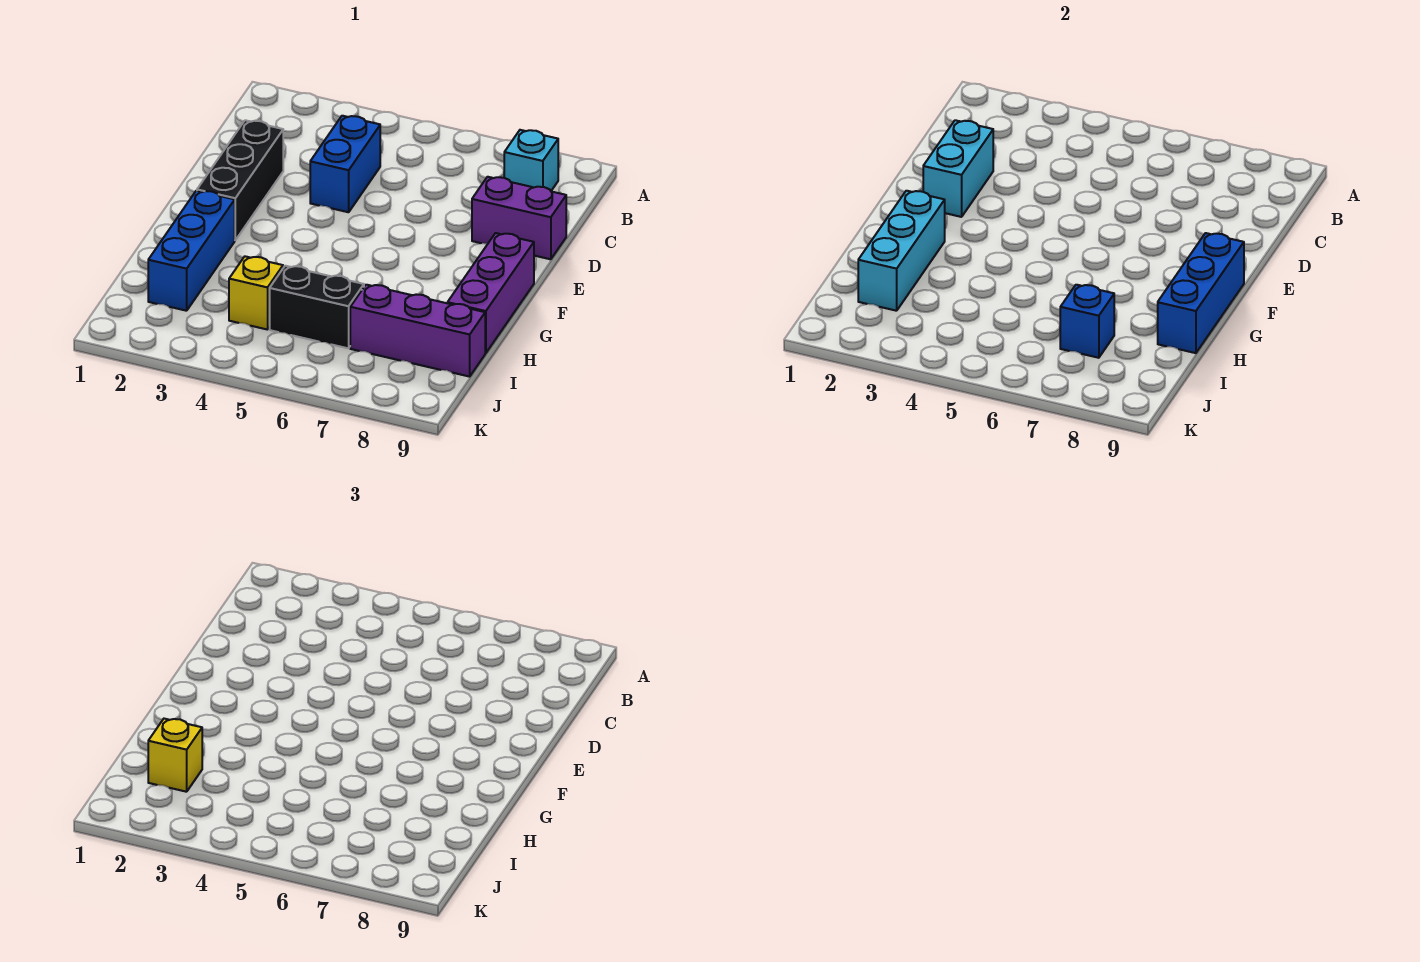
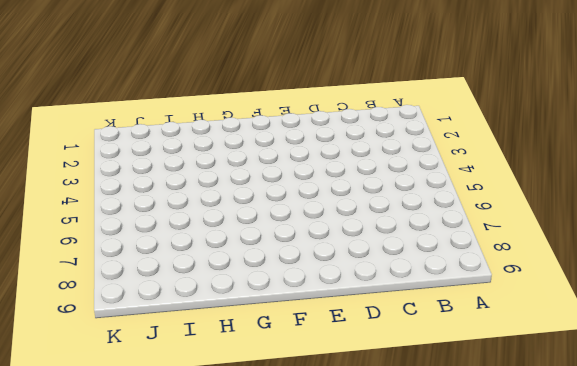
none -> cyan brick B8 level 1
none -> blue brick C4:D4 level 1
none -> black brick D2:F2 level 1

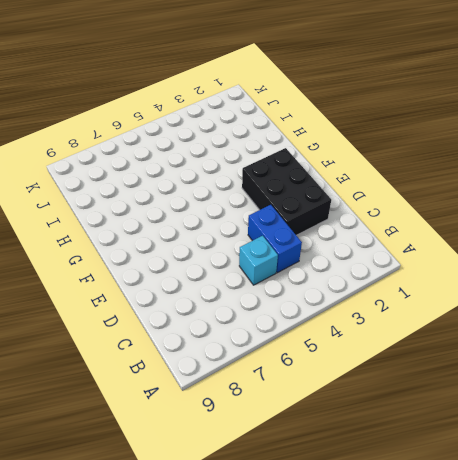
cyan brick C5 level 1 -> cyan brick B8 level 1
black brick D2:F3 level 1 -> black brick D2:F2 level 1
none -> purple brick D8:D9 level 1
none -> purple brick F9:H9 level 1
none -> blue brick G2:I2 level 1

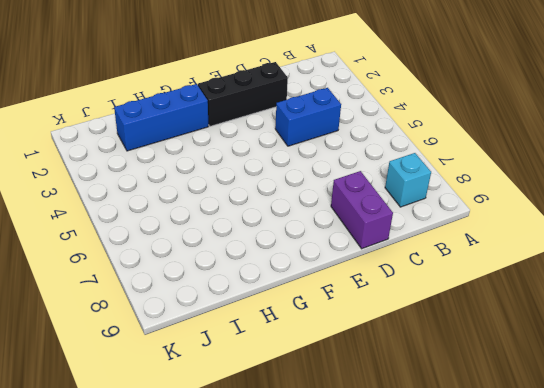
none -> purple brick F9:H9 level 1
none -> yellow brick I4 level 1
none -> black brick I5:I6 level 1

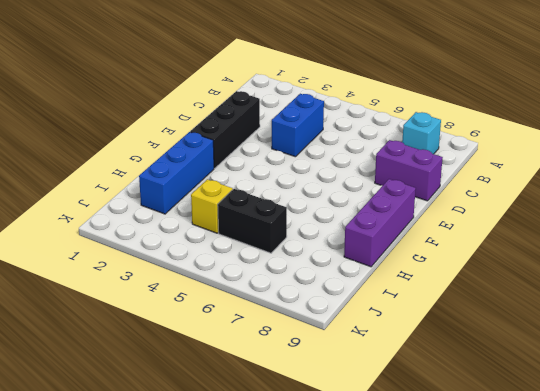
none -> purple brick I7:I9 level 1
none -> cyan brick D2:E2 level 2
none -> blue brick F9:H9 level 2

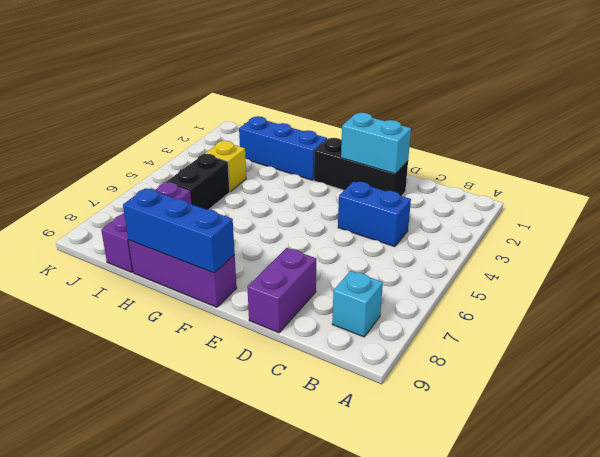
none -> cyan brick G2:I2 level 2
none -> blue brick I7 level 2
none -> yellow brick I2 level 3

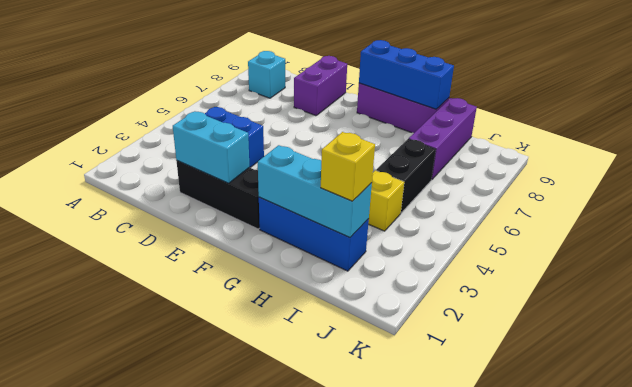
none -> blue brick I7 level 2

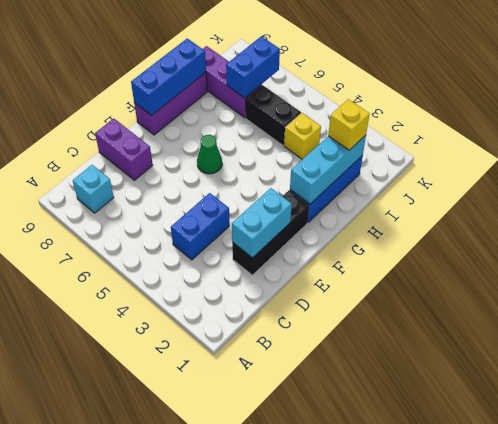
green cone F6 level 1 -> none
blue brick I7:J7 level 2 -> blue brick I7 level 2

